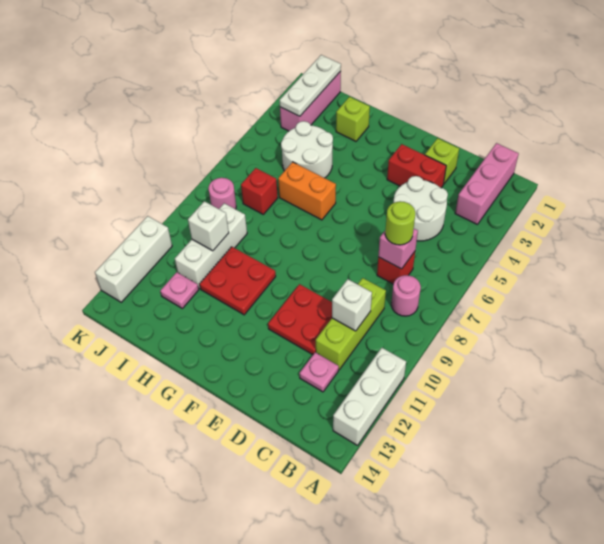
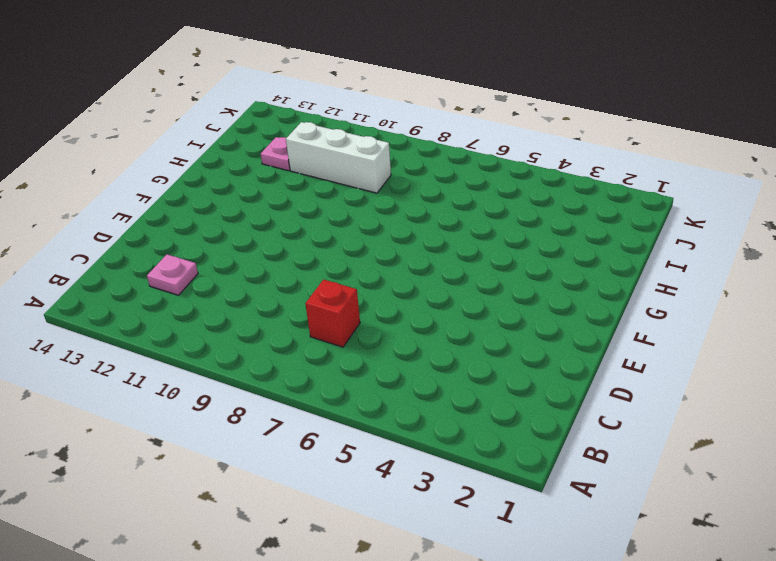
none -> white brick A11:A13 level 1
none -> pink brick B1:B3 level 1
none -> pink round brick B8 level 1

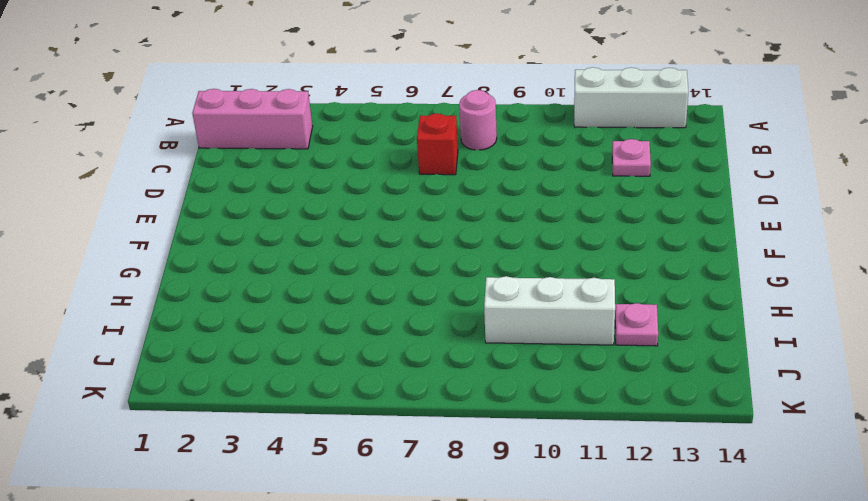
none -> white round brick C4:D5 level 1
none -> lime brick C9:C11 level 1
none -> lime brick D2 level 1

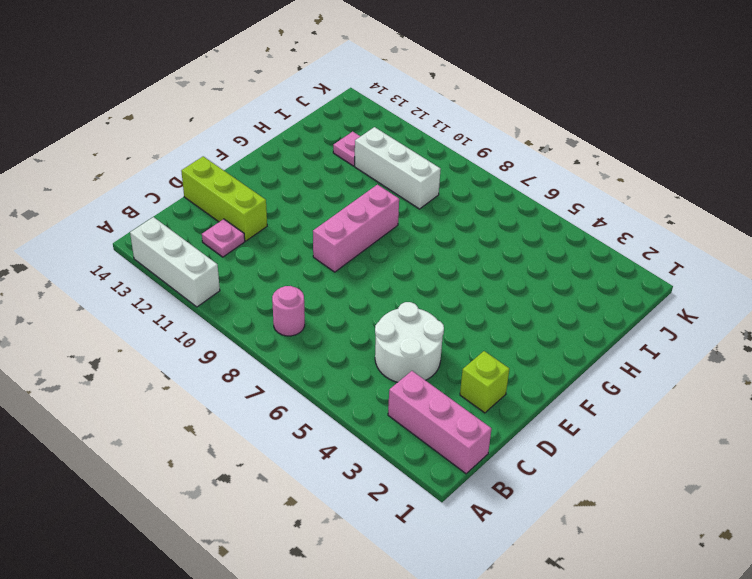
lime brick D12:D14 level 1 -> lime brick C9:C11 level 1
pink brick E9:G9 level 1 -> pink brick J1:J3 level 1
none -> red brick C7 level 1
none -> red brick D3:E3 level 1
none -> red plate D10:E11 level 1

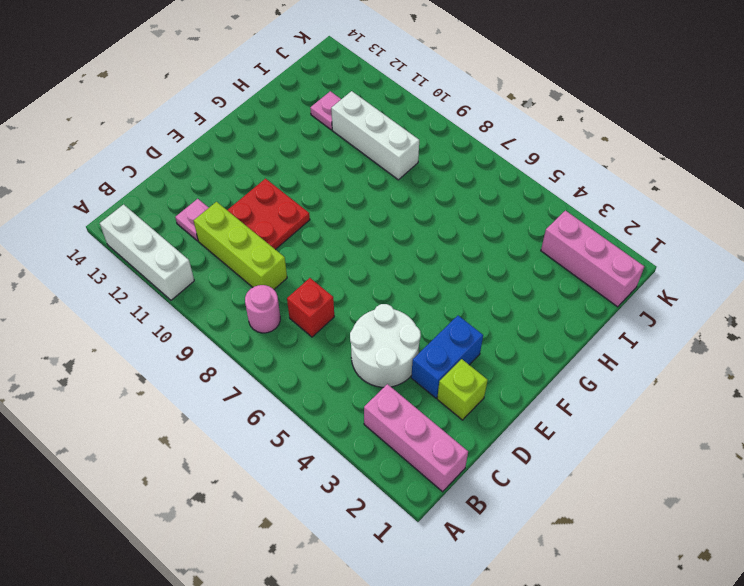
blue brick D3:E3 level 1 -> red brick D3:E3 level 1
none -> orange brick G6:H6 level 1
none -> red plate G10:H11 level 1
none -> lime brick H2 level 1

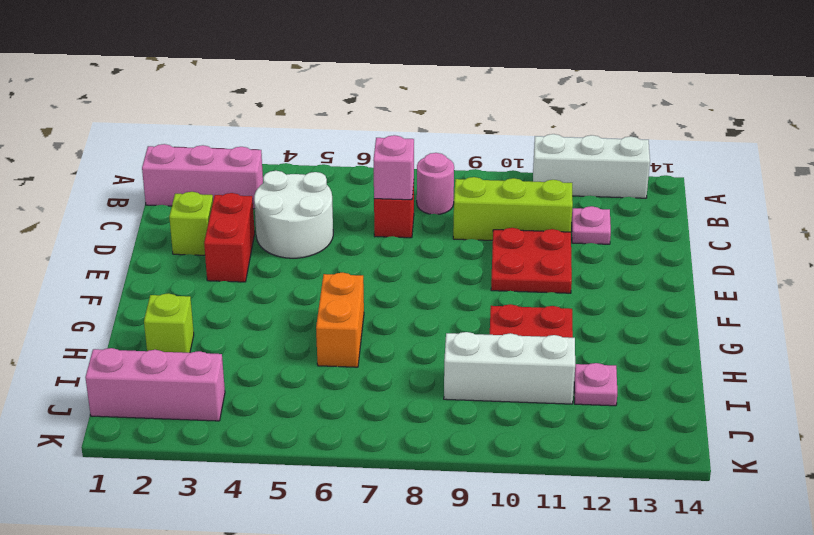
none -> white round brick H4:I5 level 1
none -> red brick I7 level 1
none -> pink round brick J8 level 1

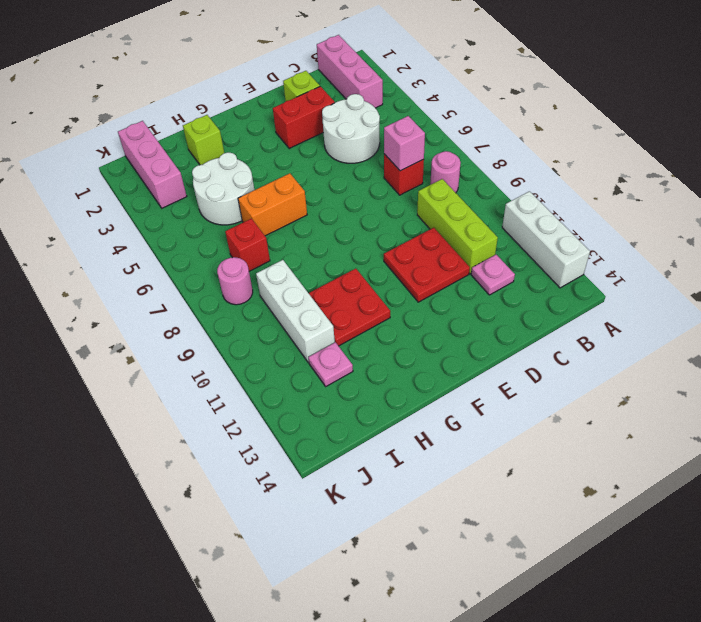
none -> white brick K11:K13 level 1
none -> white brick C10 level 2
none -> white brick I10 level 2

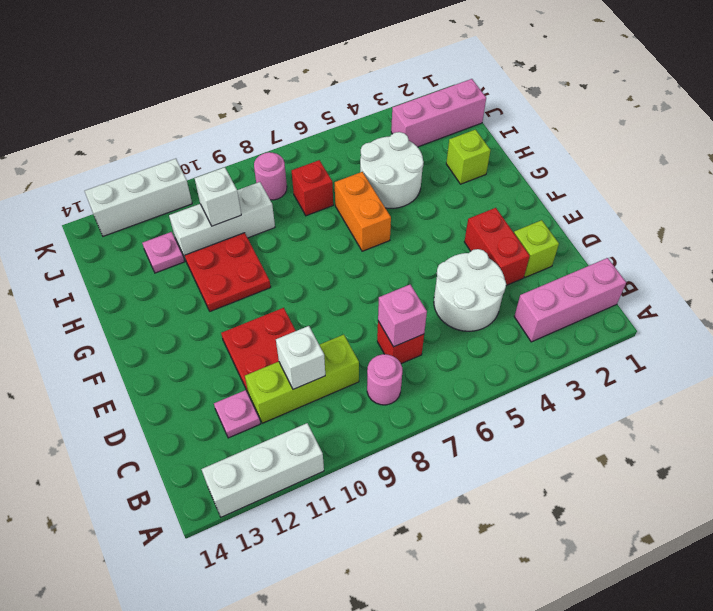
none -> white plate J1:J3 level 2
none -> lime round brick C7 level 3

